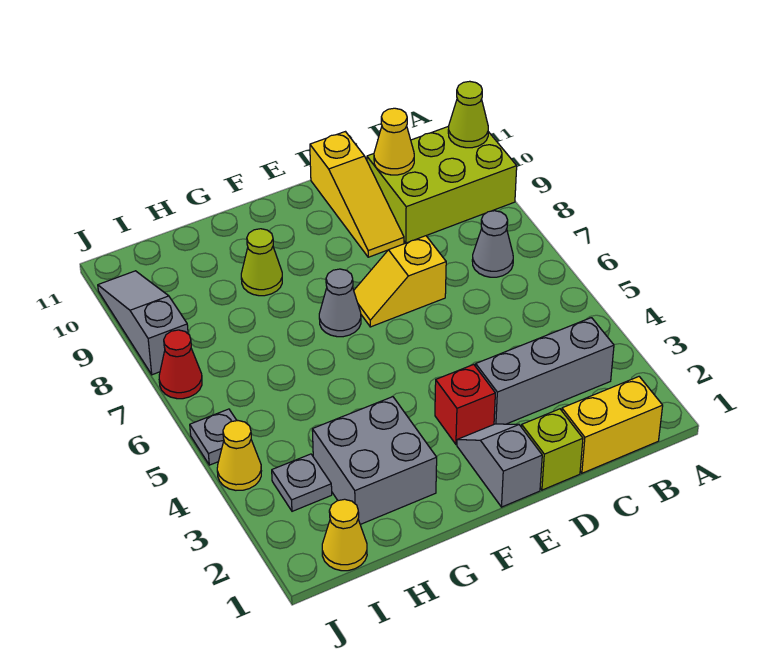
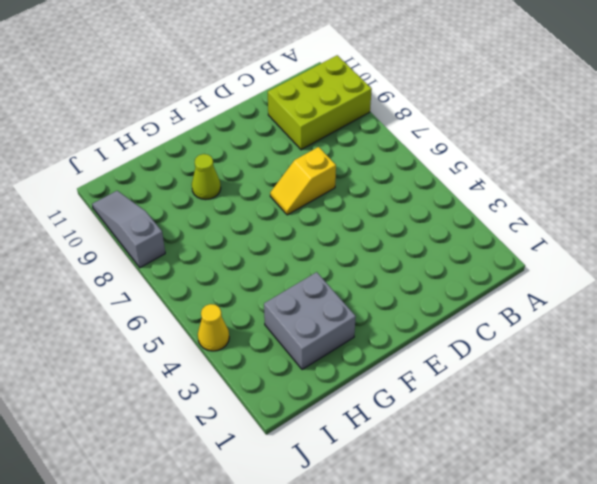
none -> yellow brick B1:C1 level 1
none -> grey brick B3:D3 level 1
none -> grey cone B7 level 1

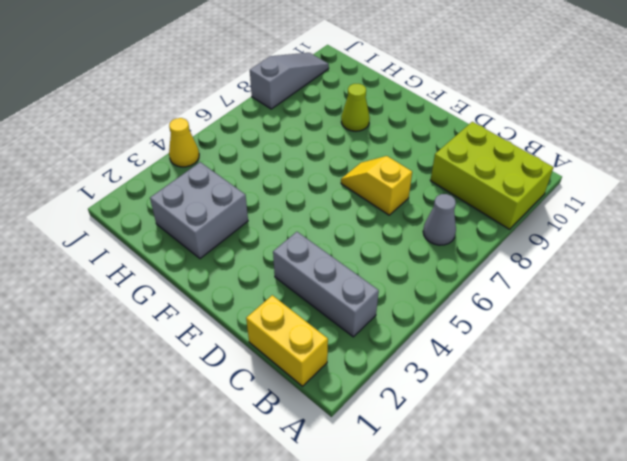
none -> lime brick D1 level 1
none -> yellow slope D9:D11 level 1 top 11
none -> grey slope E1:E2 level 1 top 1

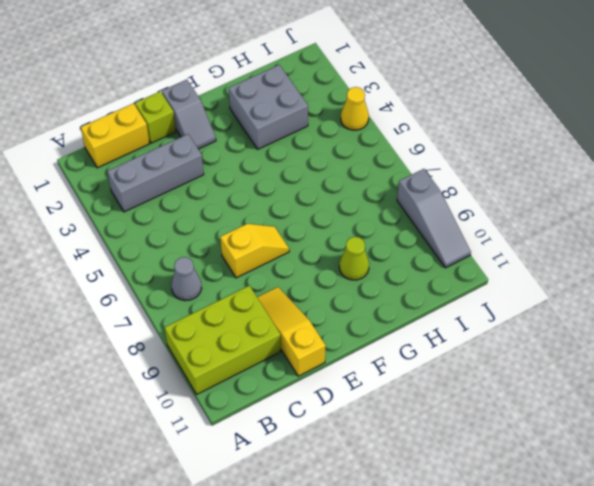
none -> red brick E3 level 1
none -> grey cone F7 level 1
none -> yellow cone I1 level 1

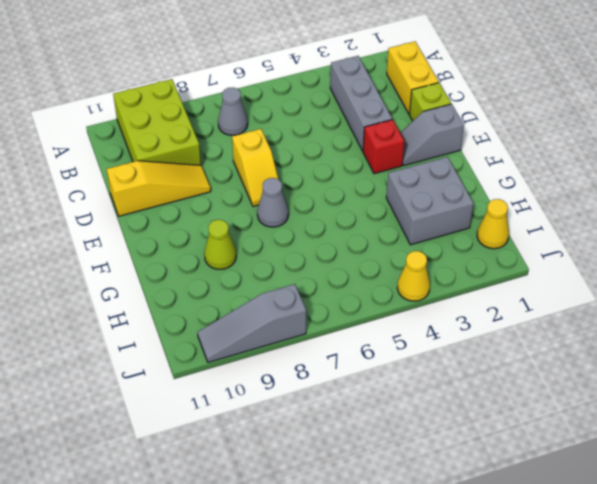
none -> grey plate I3 level 1
none -> grey plate J5 level 1
none -> red cone J7 level 1

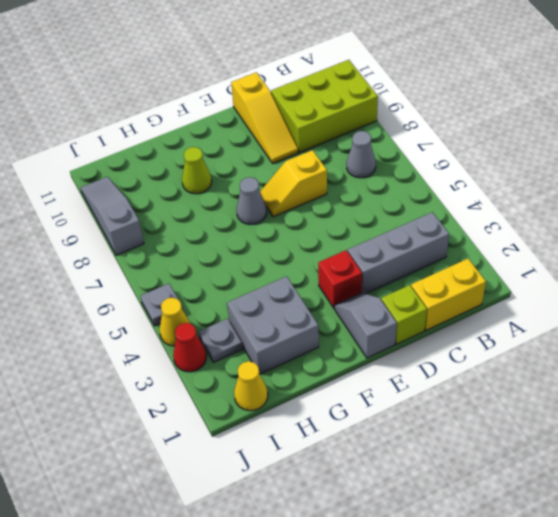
red cone J3 level 1 -> red cone J7 level 1
none -> lime cone A10 level 2
none -> yellow cone C10 level 2

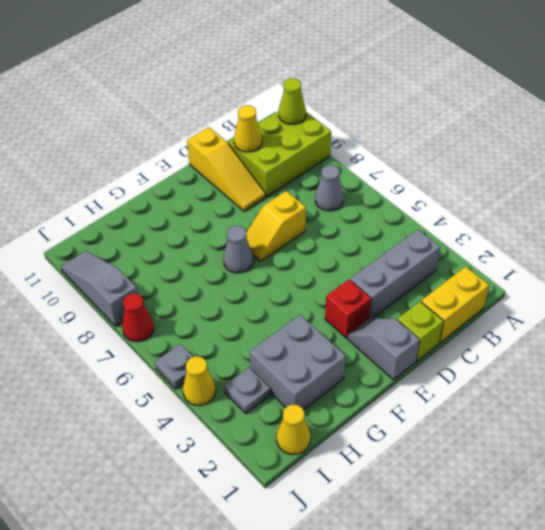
none -> lime cone G9 level 1

